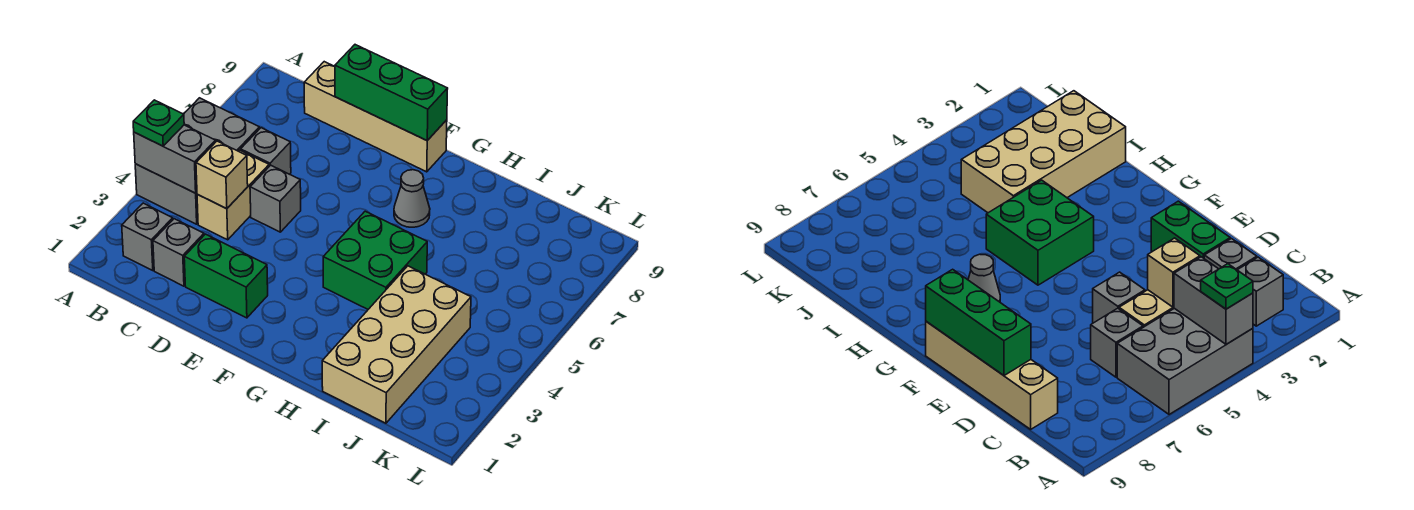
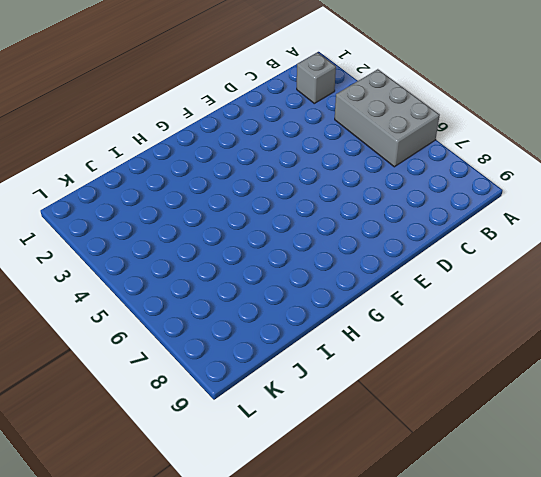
none -> grey brick C2 level 1
none -> tan brick C4:C5 level 1
none -> grey brick C6 level 1

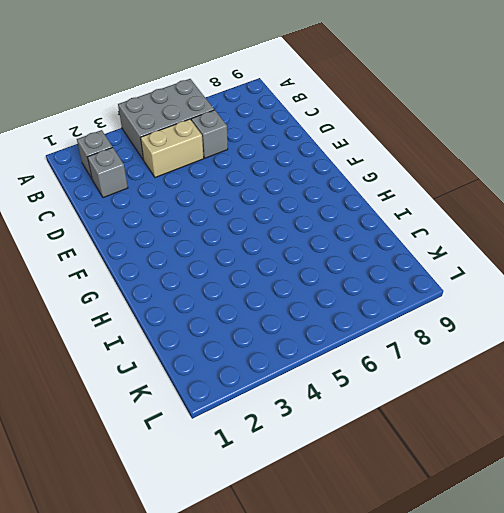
none -> tan brick C9:F9 level 1
none -> green brick D2:E2 level 1
none -> grey brick D5 level 1

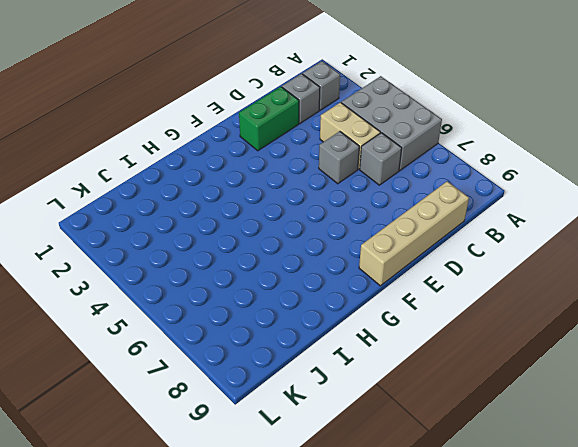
none -> green brick G4:H5 level 1
none -> grey cone G7 level 1
none -> tan brick I1:J4 level 1

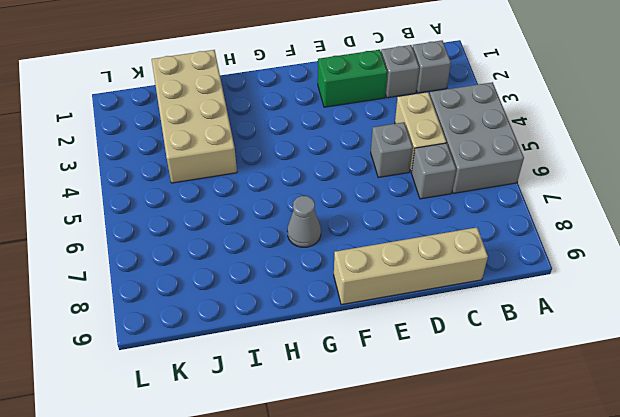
none -> green brick G4:H5 level 1
none -> grey brick A4:B4 level 2
none -> tan brick C4 level 2

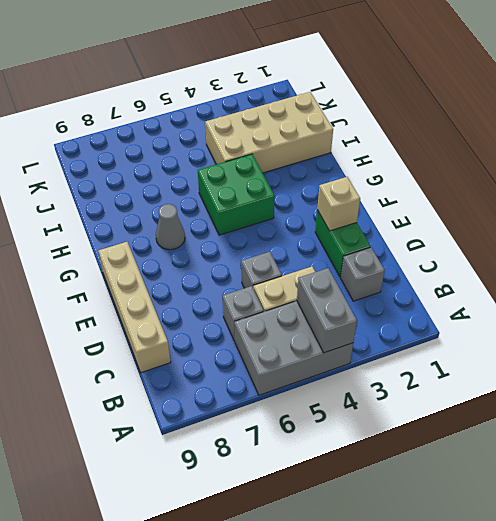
tan brick E2 level 2 -> tan brick C4 level 2
none -> grey brick B2 level 1
none -> green brick D9:F9 level 2
none -> green plate A4 level 3

